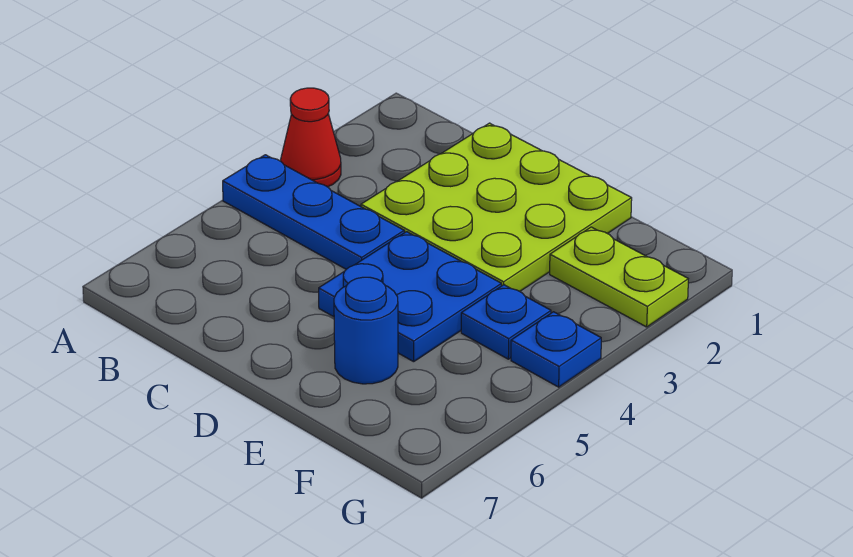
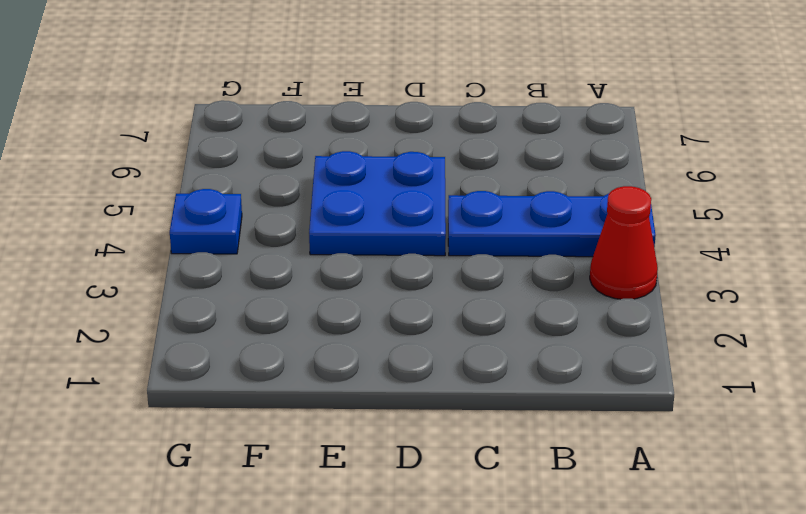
none -> lime plate C1:E3 level 1
none -> blue round brick E6 level 1

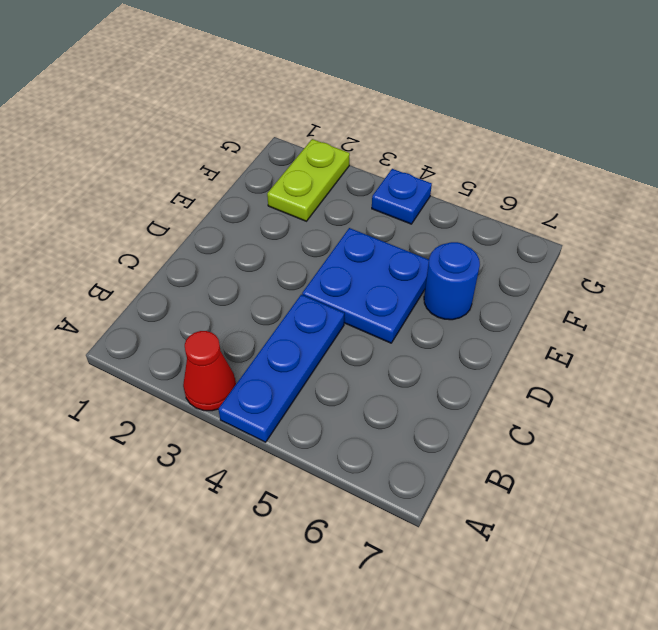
none -> lime plate C1:E3 level 1
none -> blue plate F4 level 1

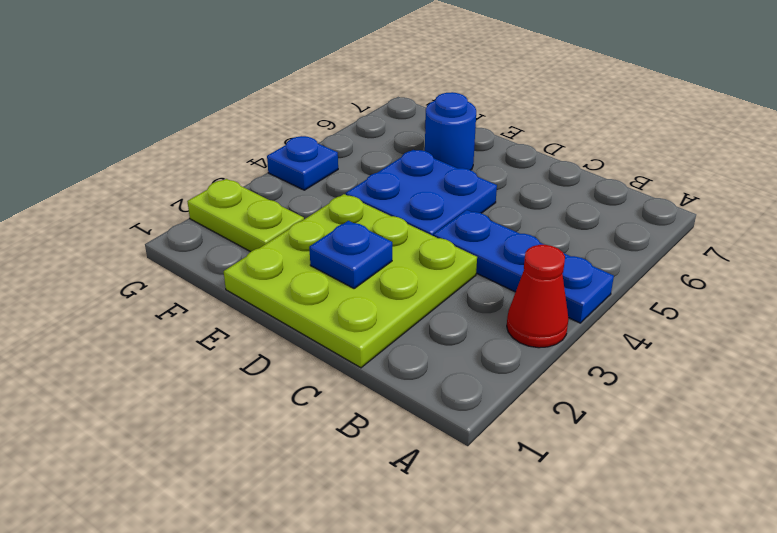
blue plate D2 level 2 -> blue plate F4 level 1

